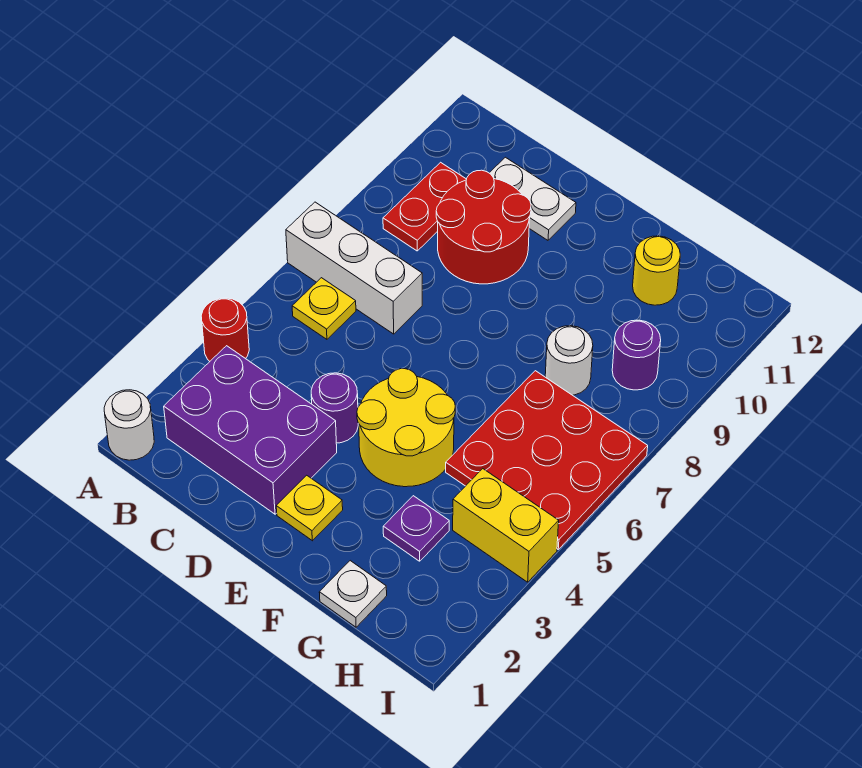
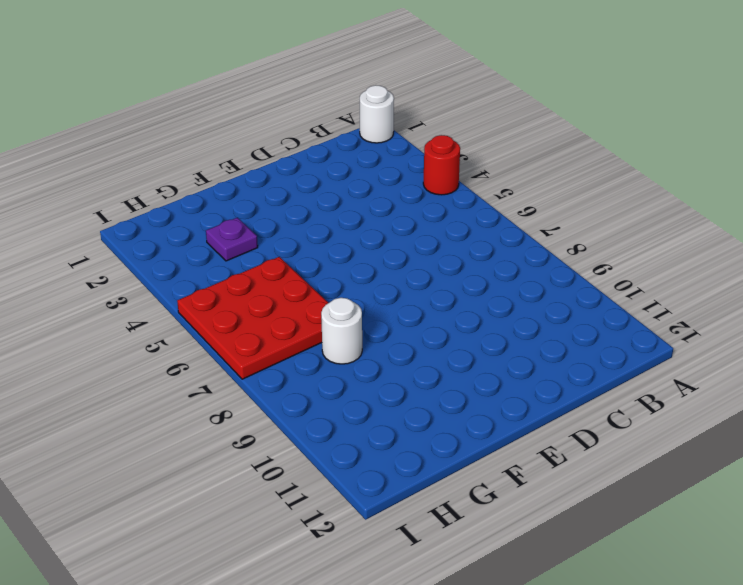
none -> white brick A7:C7 level 1
none -> purple brick B2:D3 level 1
none -> yellow plate B6 level 1

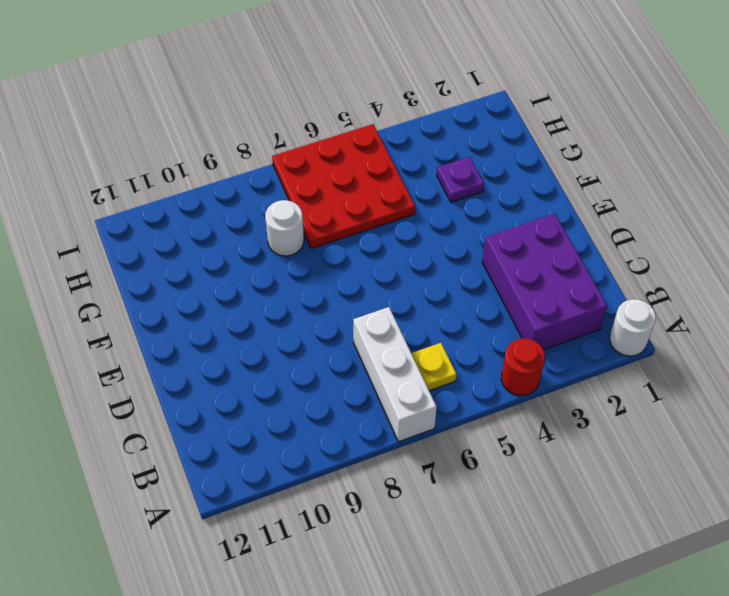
none -> red plate B9:B10 level 1
none -> red round brick C9:D10 level 1
none -> white plate C11:D11 level 1

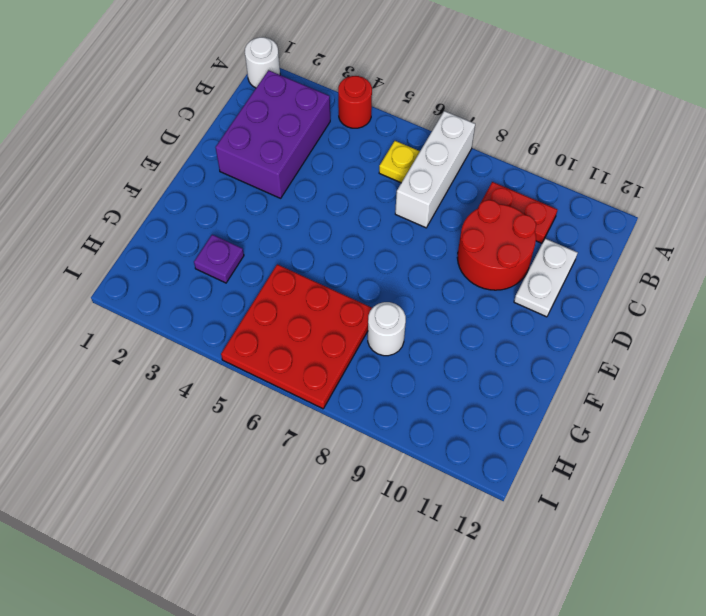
none -> purple round brick D4 level 1
none -> yellow plate E2 level 1
none -> yellow round brick E4:F5 level 1

